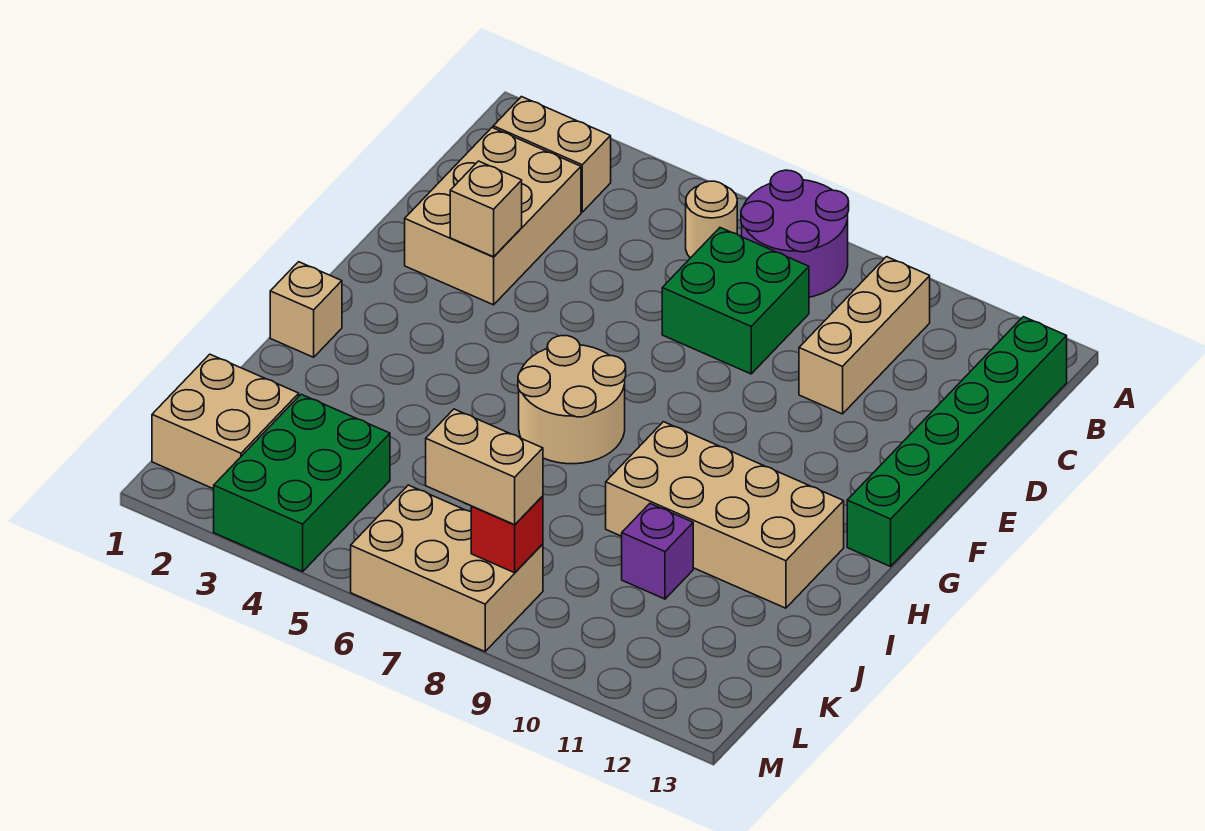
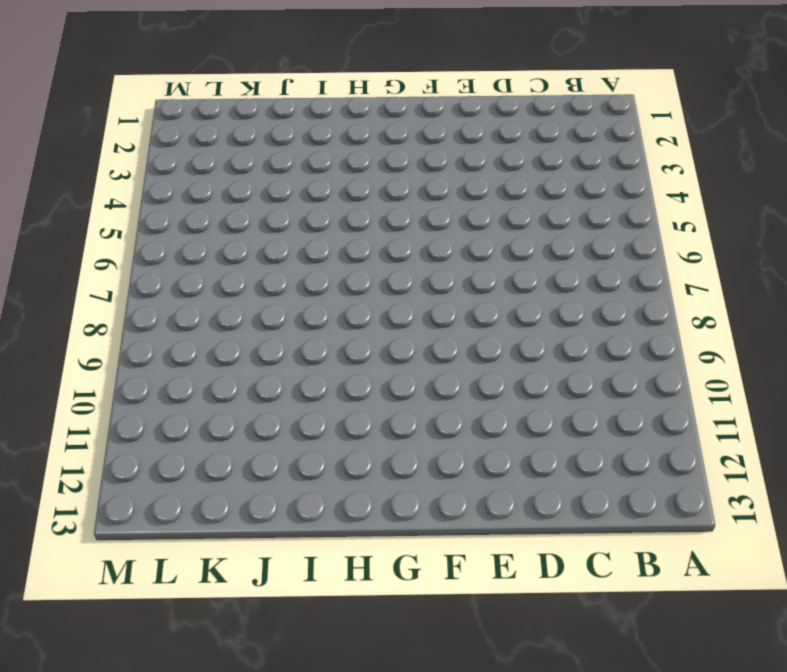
none -> purple round brick A7:B8 level 1
none -> tan brick B2:B3 level 1
none -> tan round brick B6 level 1

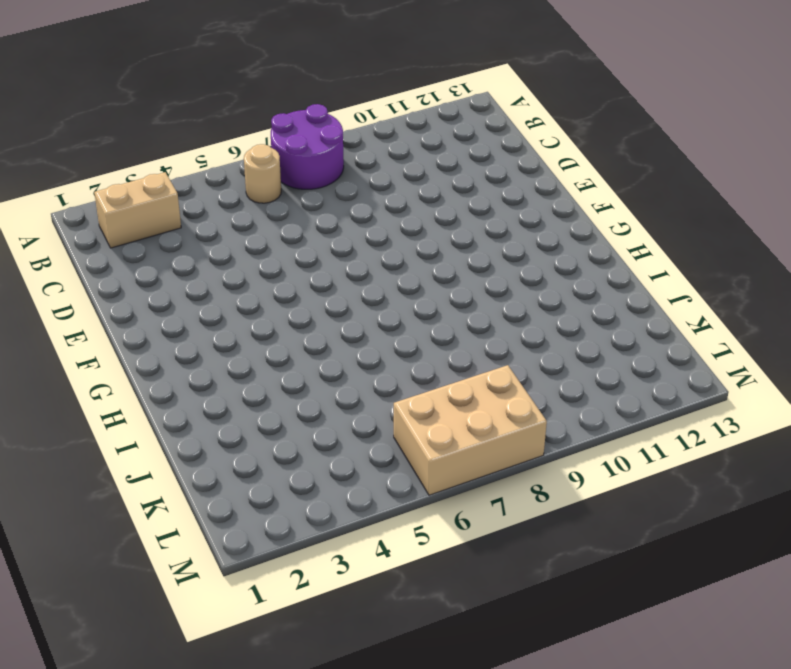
none -> tan brick B10:D10 level 1
none -> green brick B13:G13 level 1
none -> tan brick C2:E3 level 1

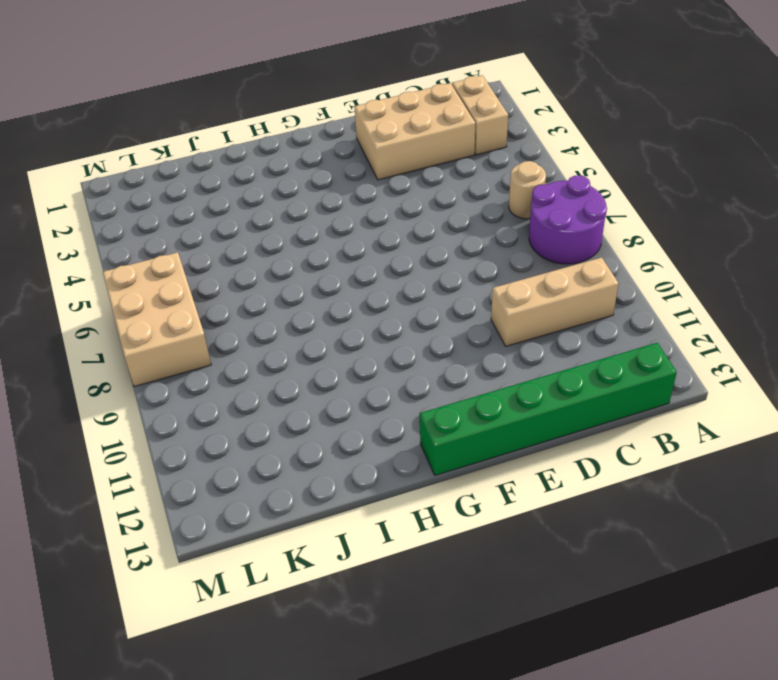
none -> green brick C7:D8 level 1
none -> tan round brick G6:H7 level 1
none -> tan brick H1 level 1

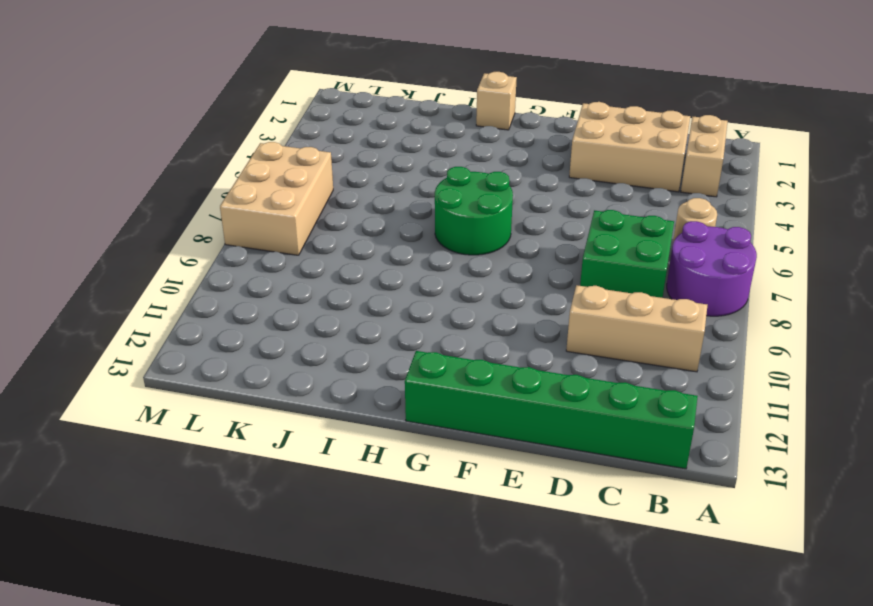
green round brick G6:H7 level 1 -> tan round brick G6:H7 level 1
none -> tan brick H9:I12 level 1
none -> purple brick J10 level 1
none -> tan brick K1:L2 level 1

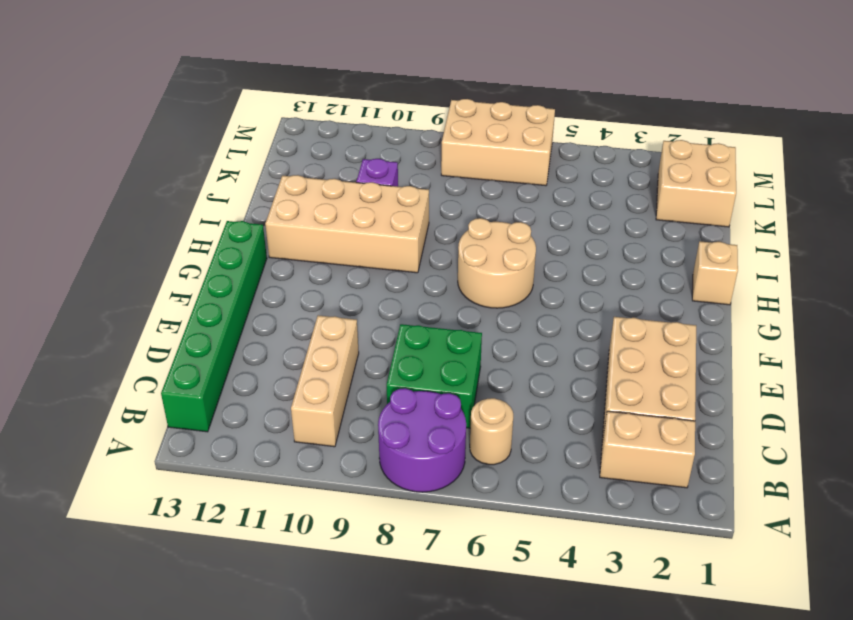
none -> green brick K3:M4 level 1
none -> tan brick E3 level 2
none -> red brick L8 level 2

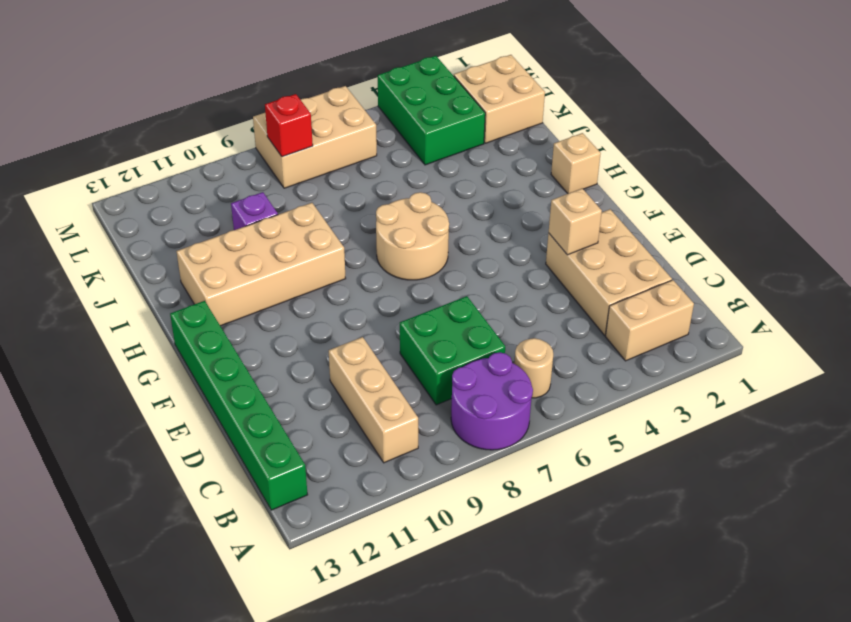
none -> tan brick L7:L8 level 3

